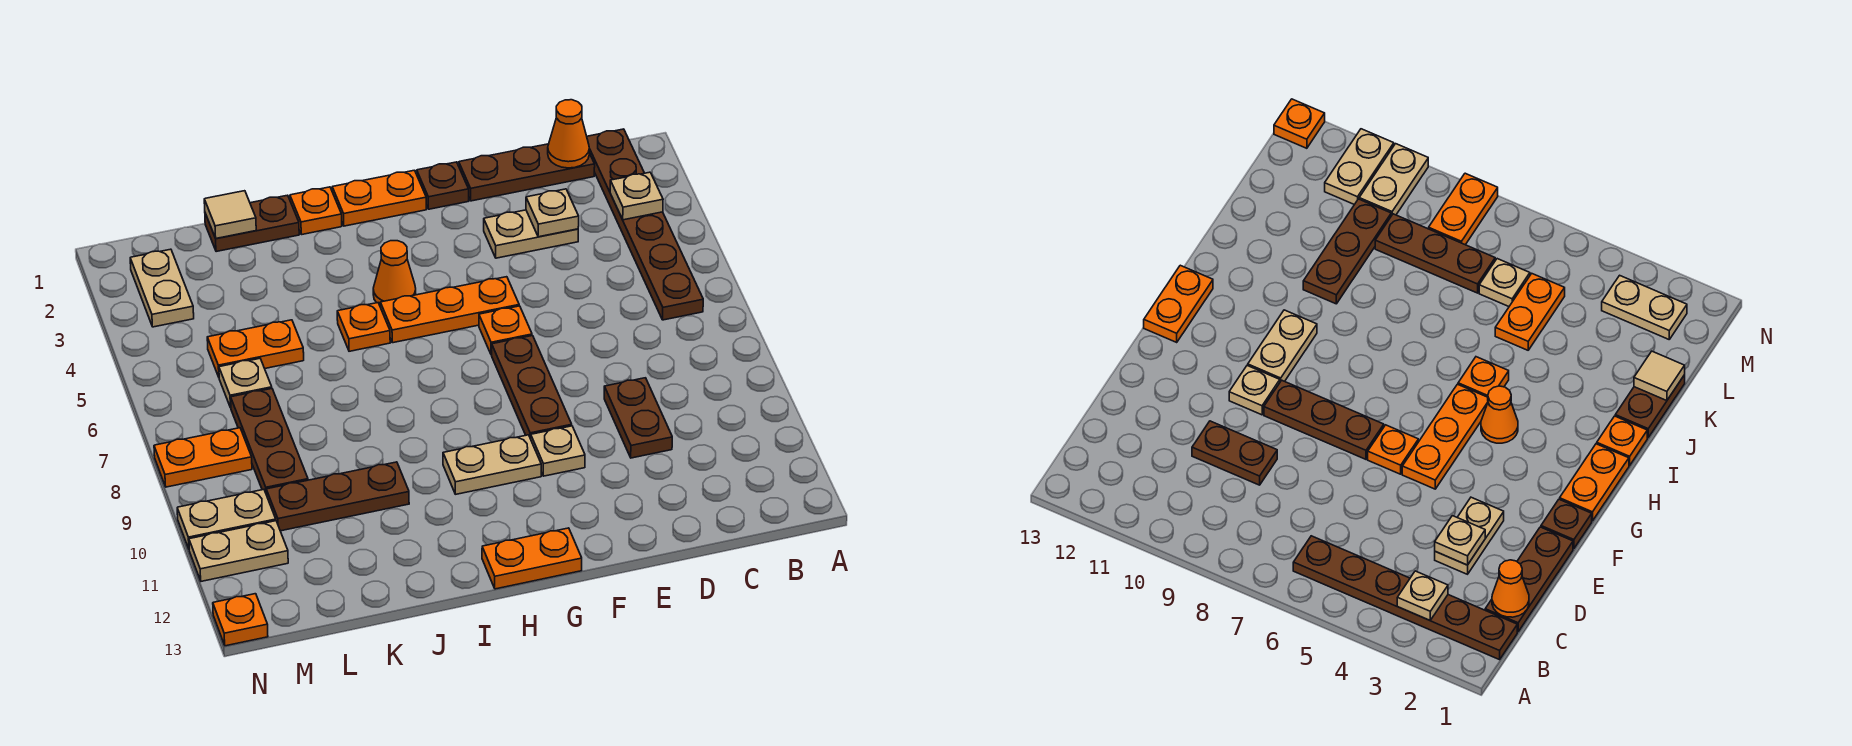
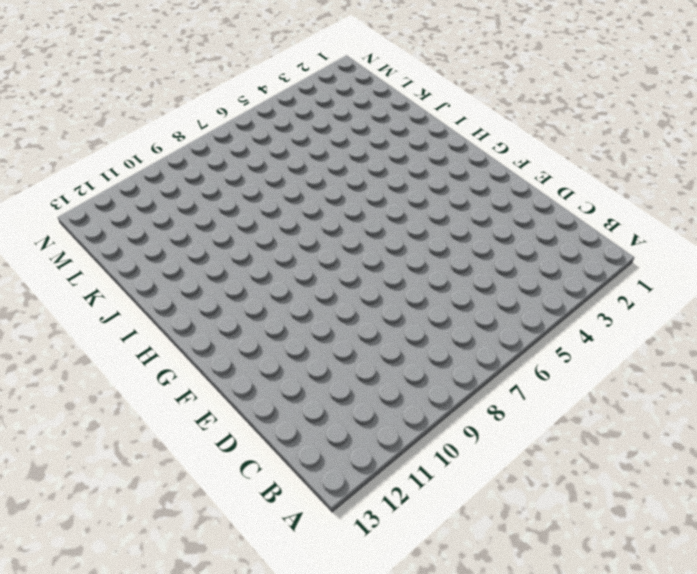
none -> brown plate B1:B6 level 1
none -> brown plate C1:E1 level 1
none -> tan plate D3:E3 level 1

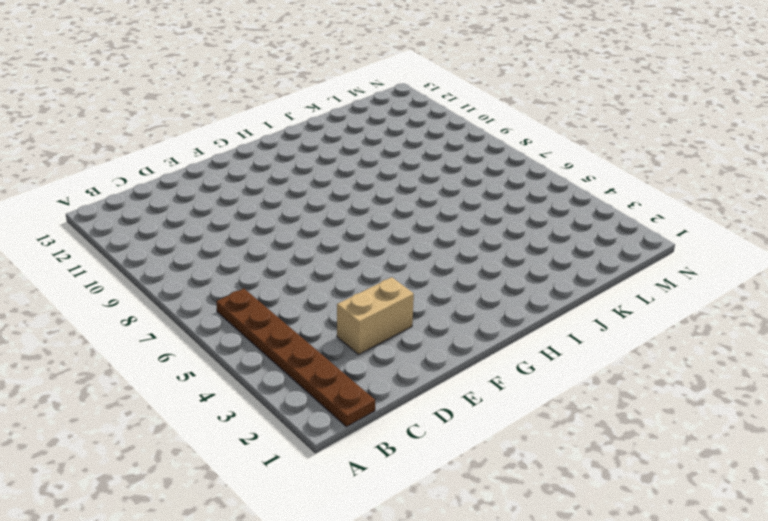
tan brick D3:E3 level 1 -> tan plate D3:E3 level 1
none -> brown plate C1:E1 level 1
none -> brown plate D9:D10 level 1
none -> brown plate F1 level 1

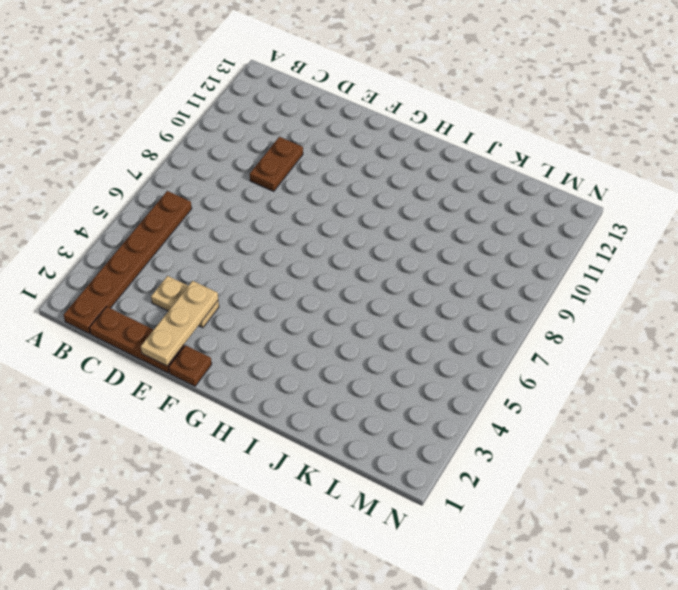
tan plate E1:E3 level 2 -> none
none -> orange plate F5:H5 level 1
none -> orange plate F6 level 1
none -> brown plate F7:F9 level 1

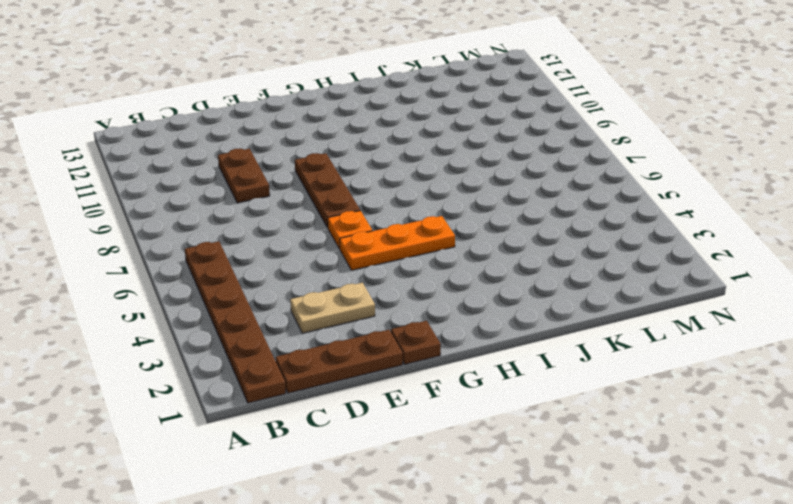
none -> tan plate F10 level 1
none -> orange plate G1:H1 level 1
none -> tan plate G10:H10 level 1

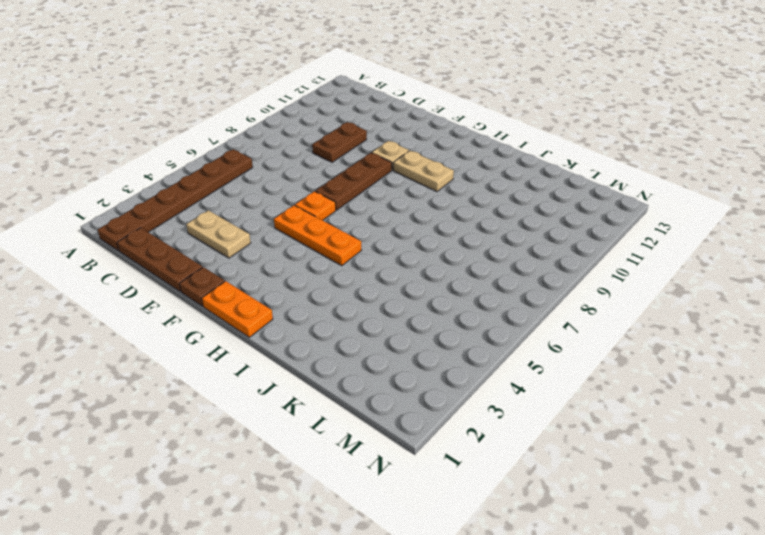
none -> orange plate G13:H13 level 1
none -> orange cone H4 level 1
none -> orange plate I1 level 1

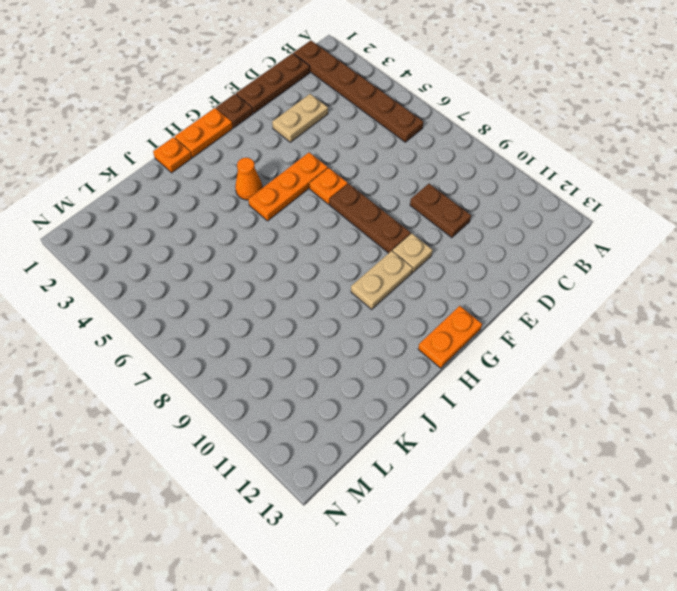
none -> orange plate I5 level 1
none -> brown plate J1:K1 level 1
none -> brown plate J10:L10 level 1

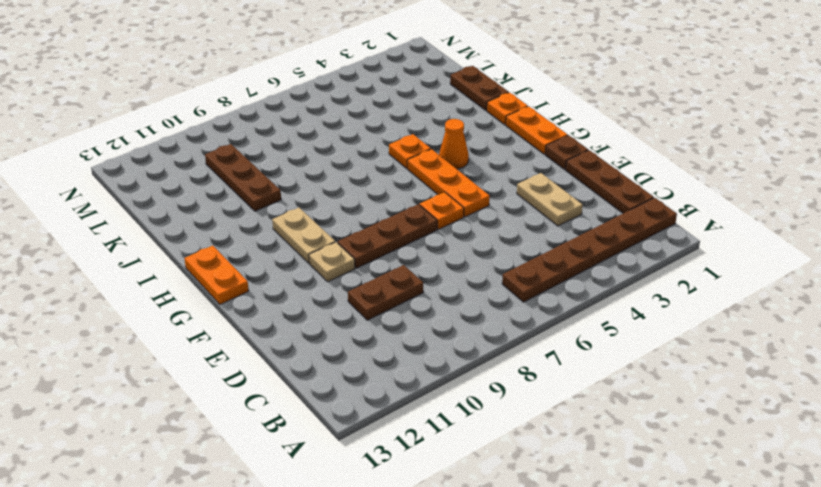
none -> orange plate K5:L5 level 1
none -> tan plate L6 level 1
none -> brown plate L7:L9 level 1

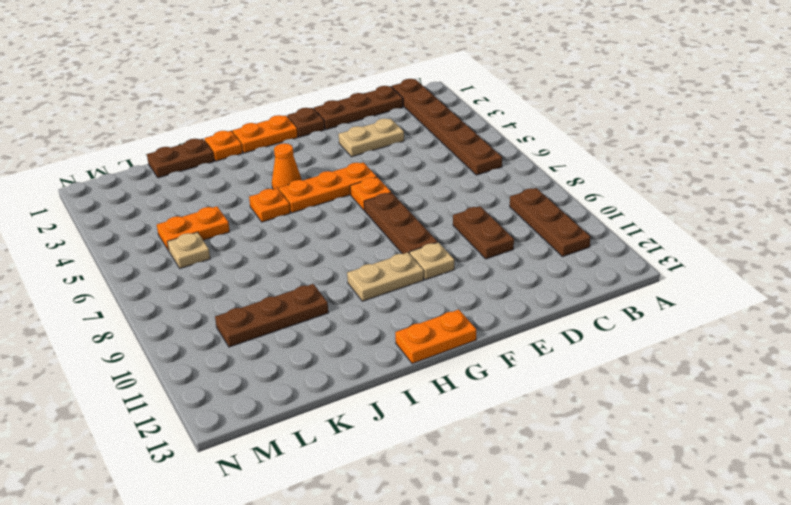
brown plate B9:B11 level 1 -> brown plate L7:L9 level 1
none -> tan plate M2:M3 level 1
none -> orange plate M8:N8 level 1
none -> tan plate M10:N10 level 1

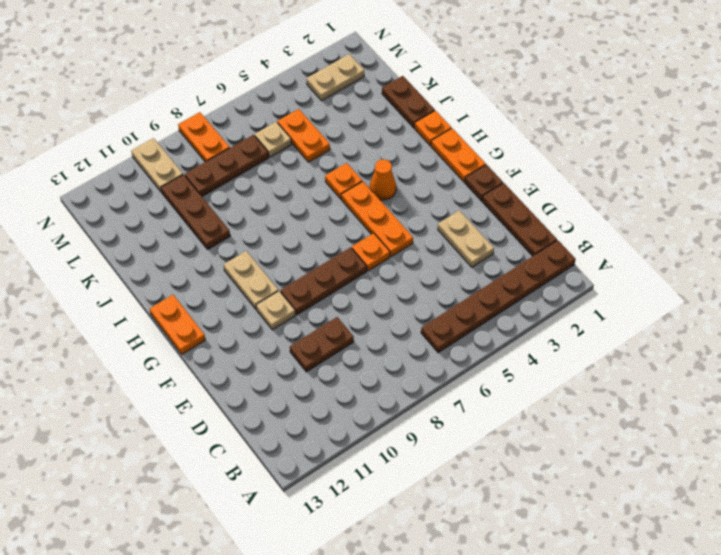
none -> tan plate M11:N11 level 1
none -> orange plate N13 level 1
none -> tan plate B3 level 2

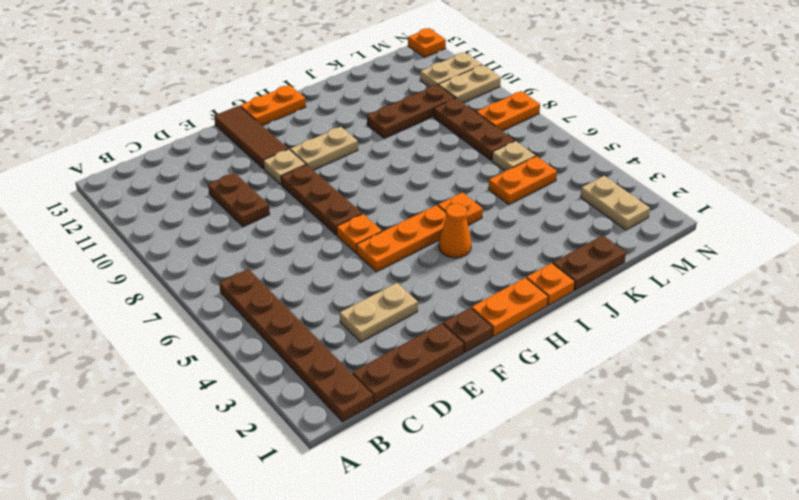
brown tile F11:F13 level 1 -> none
none -> tan plate B3 level 2
none -> orange cone C1 level 2
none -> tan plate D3 level 2

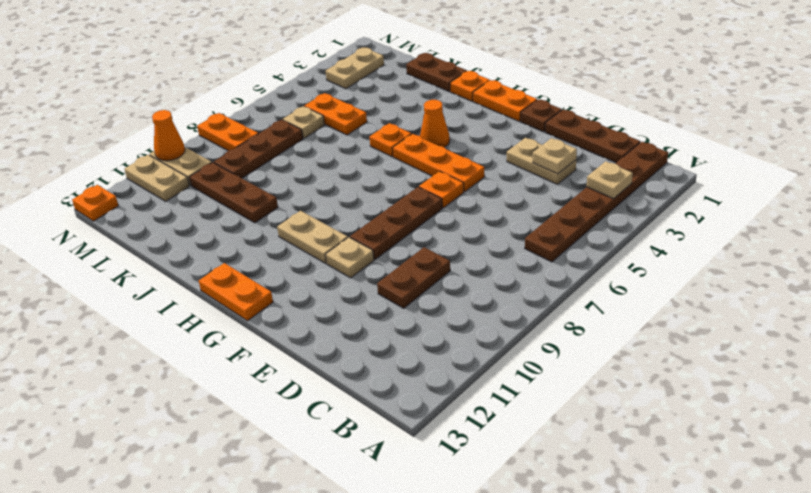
orange cone N10 level 2 -> orange cone C1 level 2
none -> tan tile K1 level 2

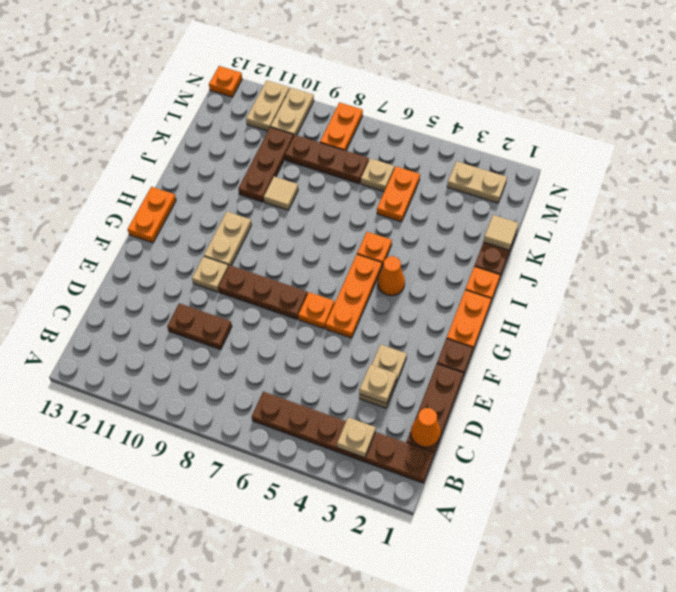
tan tile J9 level 1 -> none

